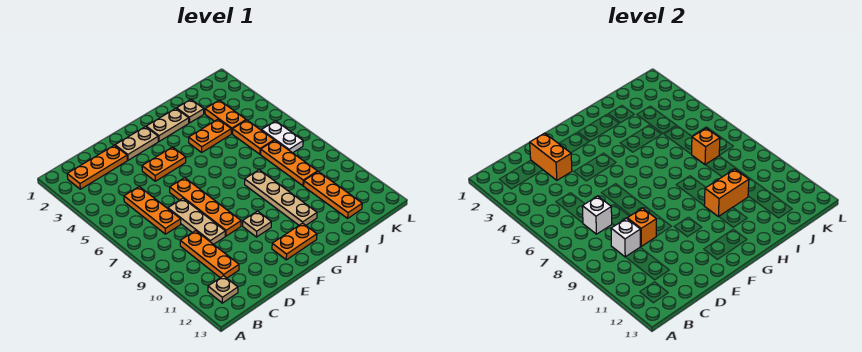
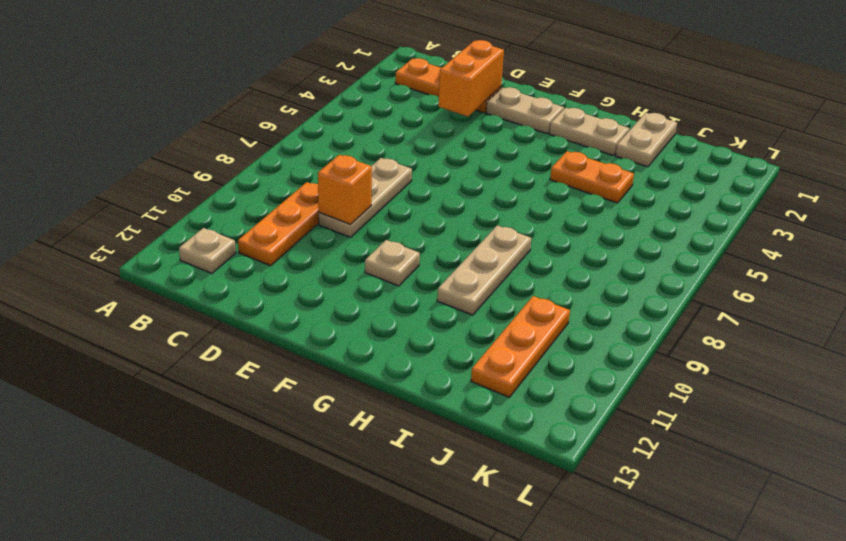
tan plate H8:H10 level 1 -> tan plate H8:H11 level 1
tan plate I1:I2 level 1 -> tan plate I2 level 1
none -> orange plate C5:C7 level 1
none -> orange plate E4:F4 level 1
none -> orange plate E6:E9 level 1

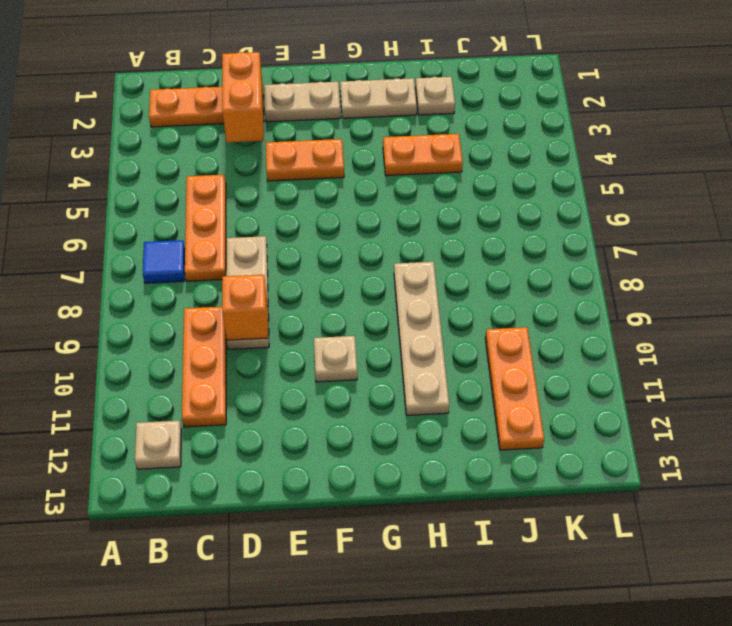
blue tile B7 level 1 -> none
none -> orange plate E6:E9 level 1
none -> orange plate F12:G12 level 1
none -> orange plate J3:J4 level 1

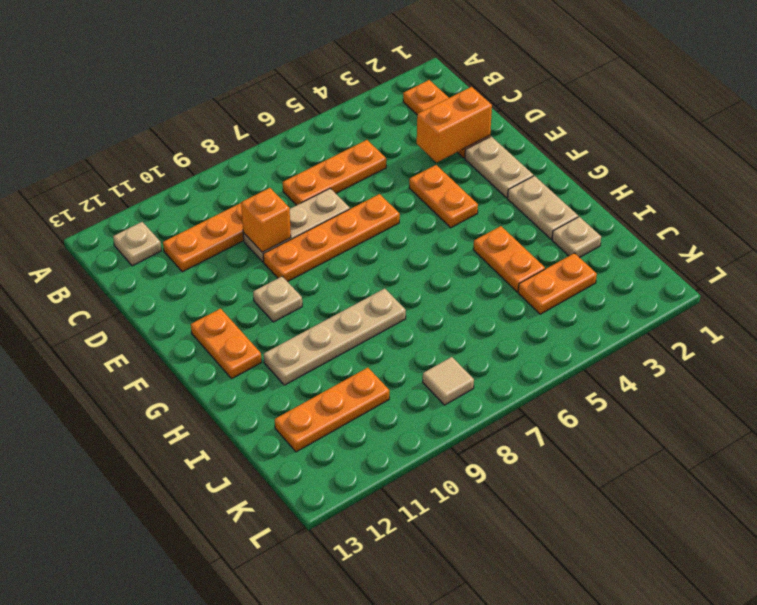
tan tile K8 level 1 -> none
none -> orange plate J5:J6 level 1
none -> orange plate J7:J9 level 1
none -> white plate K6:K7 level 1

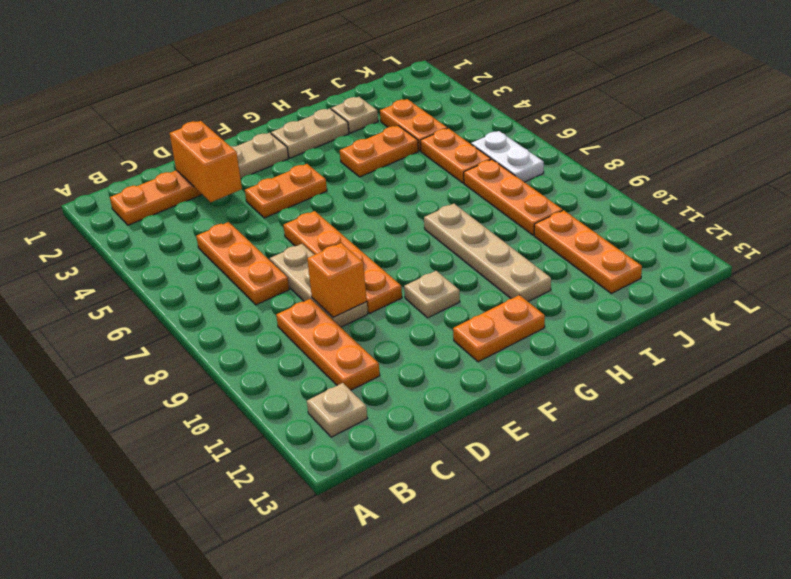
none -> white brick C7 level 2
none -> white brick C9 level 2
none -> orange brick H10:I10 level 2

